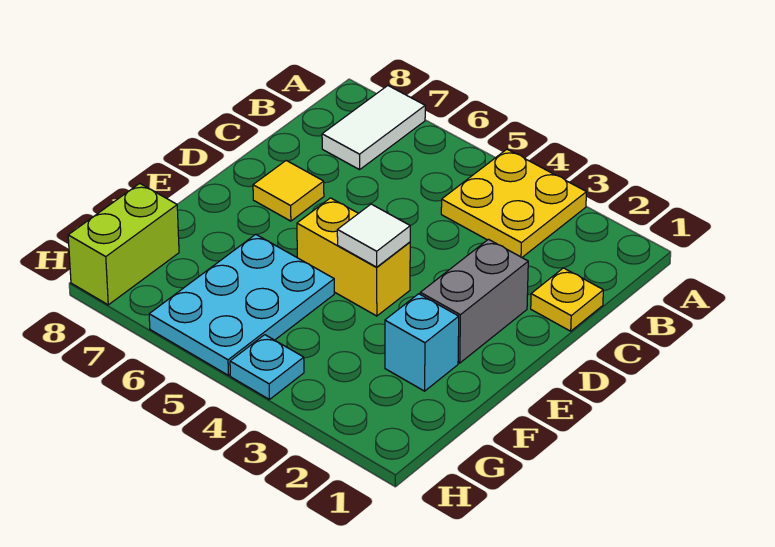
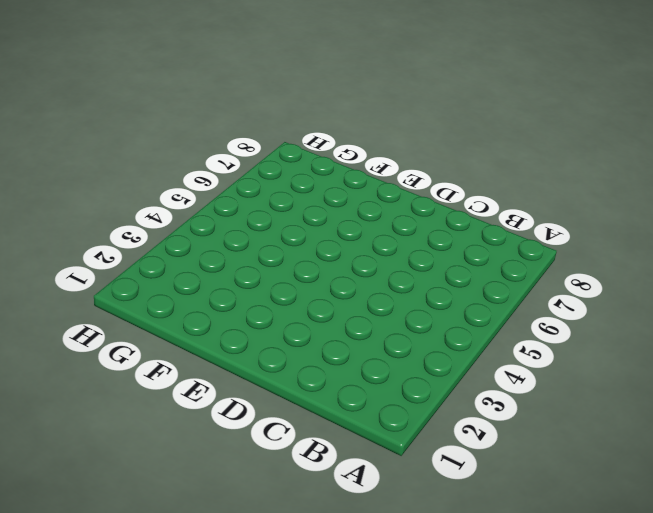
none -> yellow plate A3:B4 level 1
none -> white tile A7:B7 level 1

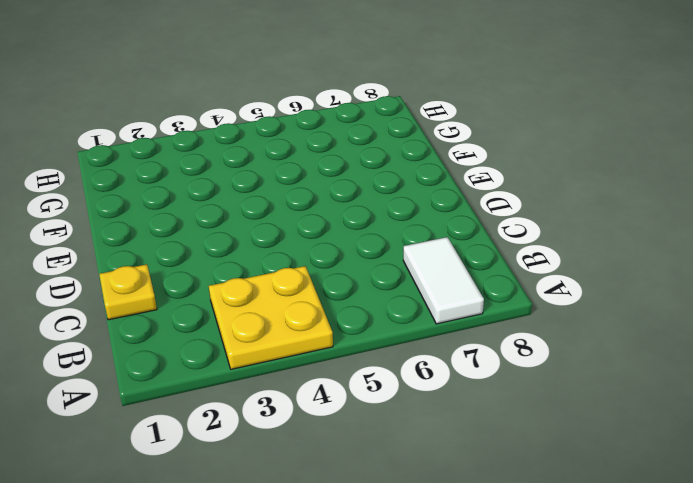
none -> grey brick D2:E2 level 1
none -> yellow tile D7 level 1

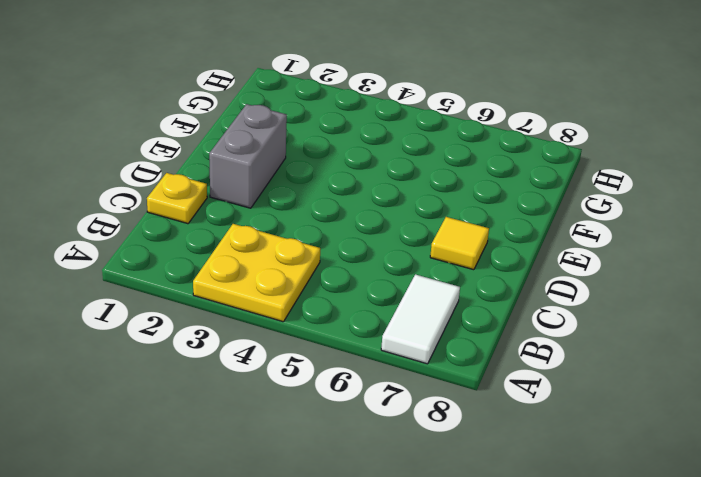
none -> yellow brick E4:E5 level 1
none -> cyan brick F2 level 1

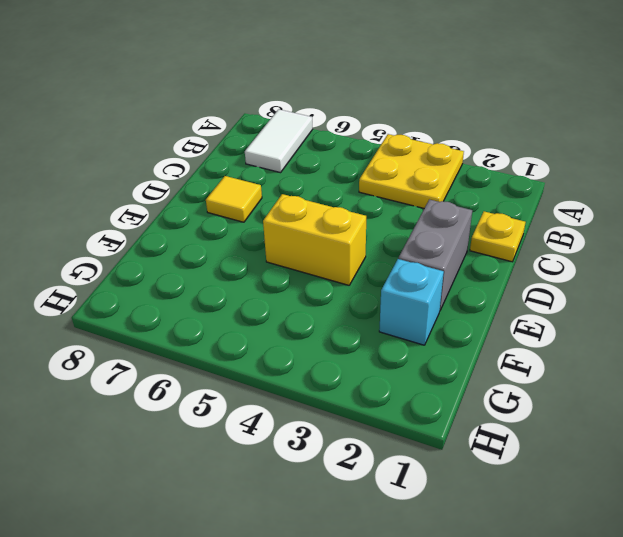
none -> cyan plate F5:H6 level 1
none -> lime brick G8:H8 level 1

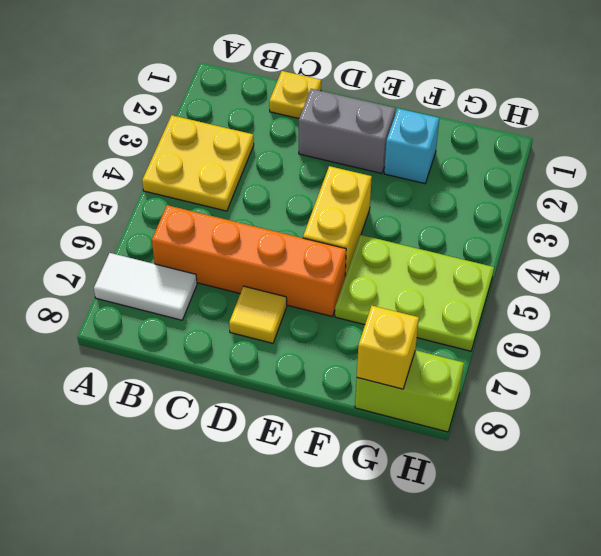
orange brick B6:E6 level 1 -> none
lime plate F5:H6 level 1 -> cyan plate F5:H6 level 1
yellow brick G8 level 2 -> none
none -> cyan plate H4 level 1
none -> white tile E4 level 2

